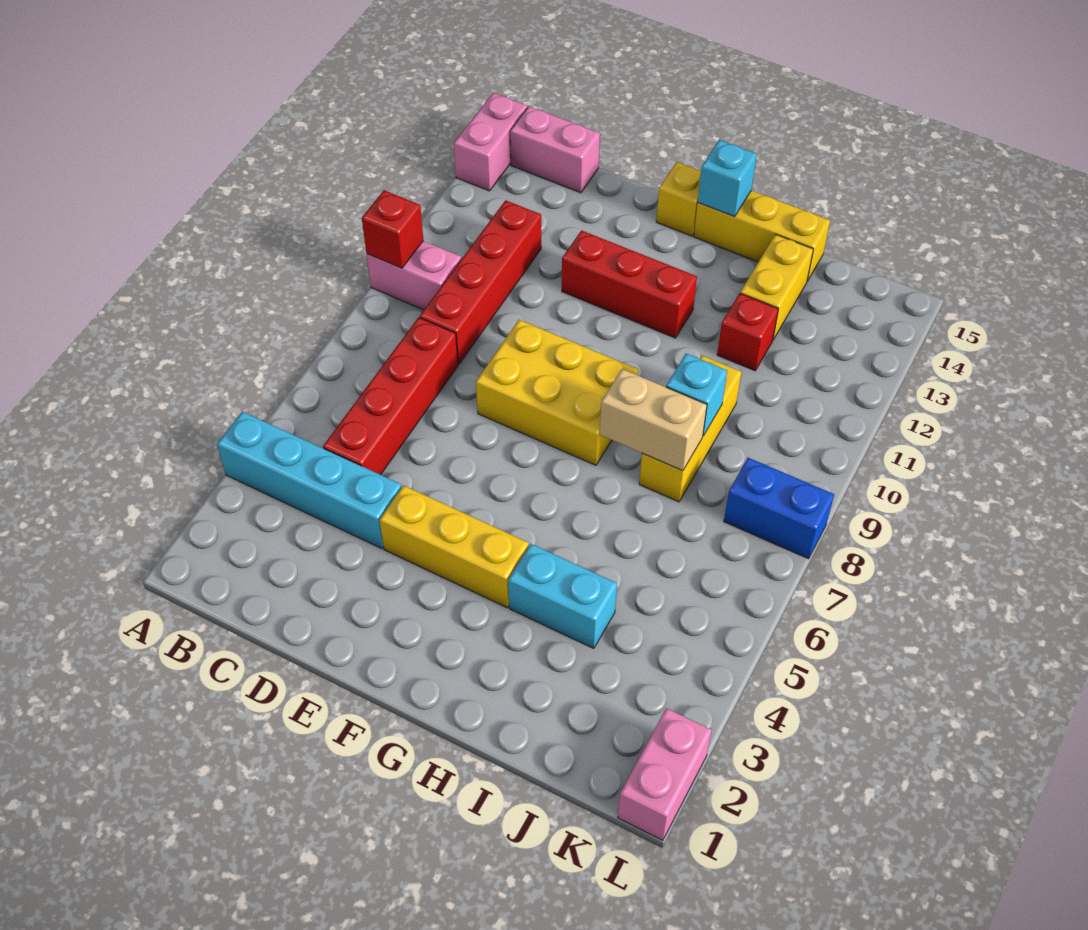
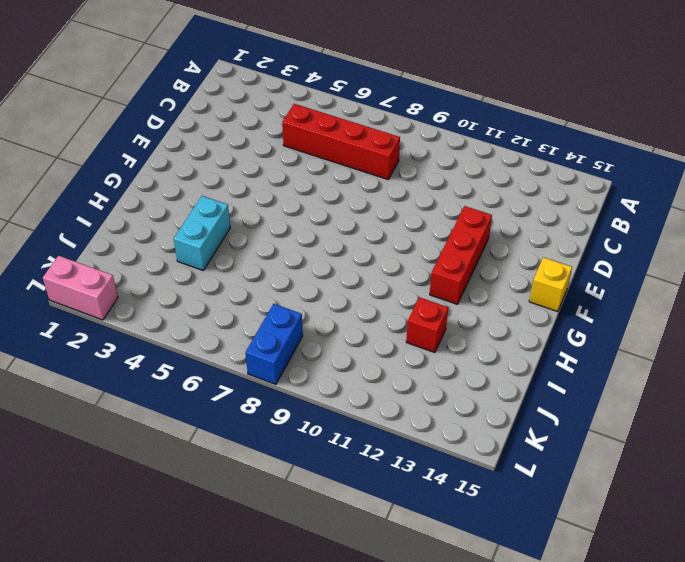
none -> cyan brick A4:D4 level 1
none -> pink brick A10:B10 level 1
none -> pink brick A14:A15 level 1

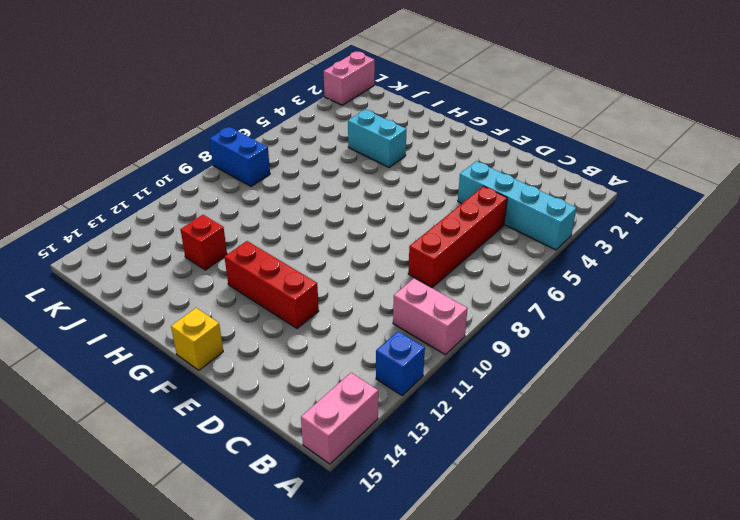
blue brick A12 level 1 -> none
none -> pink brick B15:C15 level 1
none -> red brick C9:C12 level 1
none -> yellow brick E4:G4 level 1

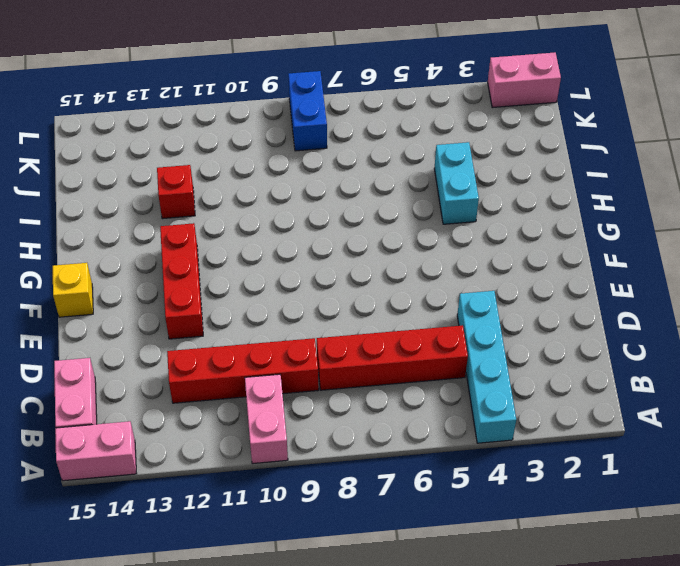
none -> yellow brick E4:G4 level 1
none -> yellow brick E8:G9 level 1
none -> yellow brick G15:I15 level 1

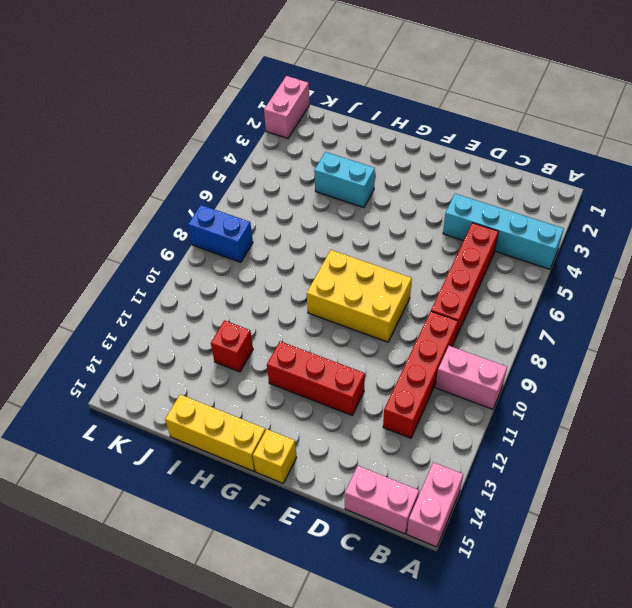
none -> yellow brick E4:G4 level 1
none -> yellow brick I8:I10 level 1
none -> yellow brick I13:I14 level 1

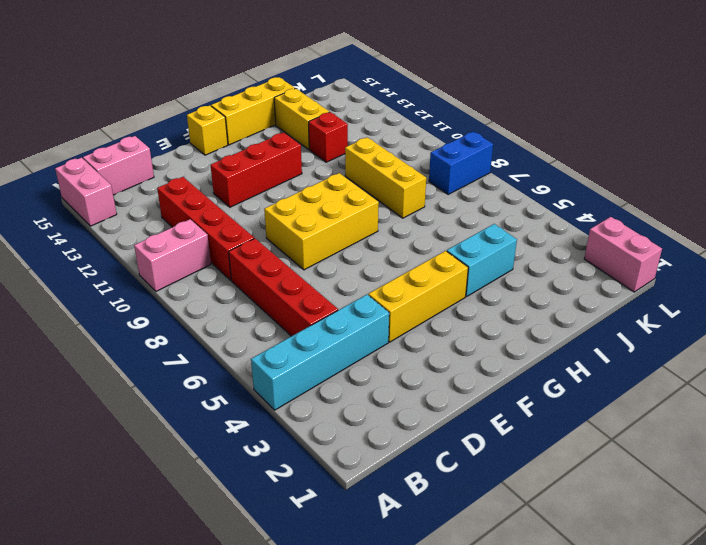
none -> red brick A10 level 2
none -> cyan brick G15 level 2
none -> tan brick H8:I8 level 2

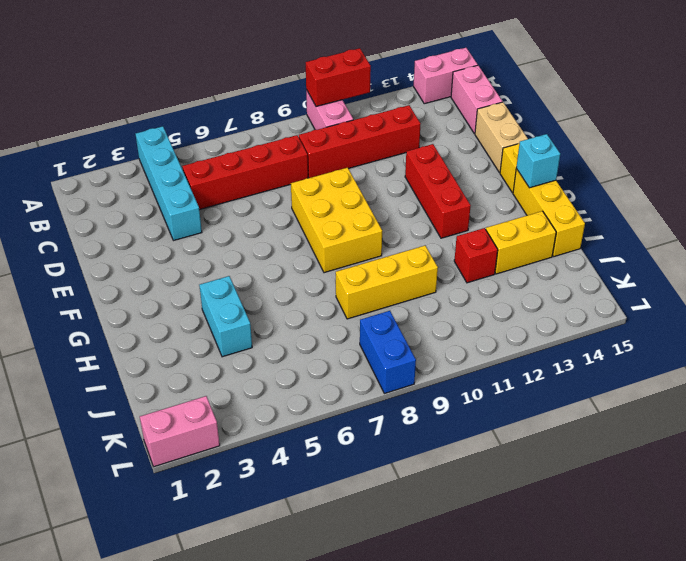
red brick A10:A11 level 2 -> red brick A10 level 2
tan brick D15:E15 level 1 -> tan brick H8:I8 level 2
none -> yellow brick E4:G4 level 1
none -> cyan brick I9 level 2

